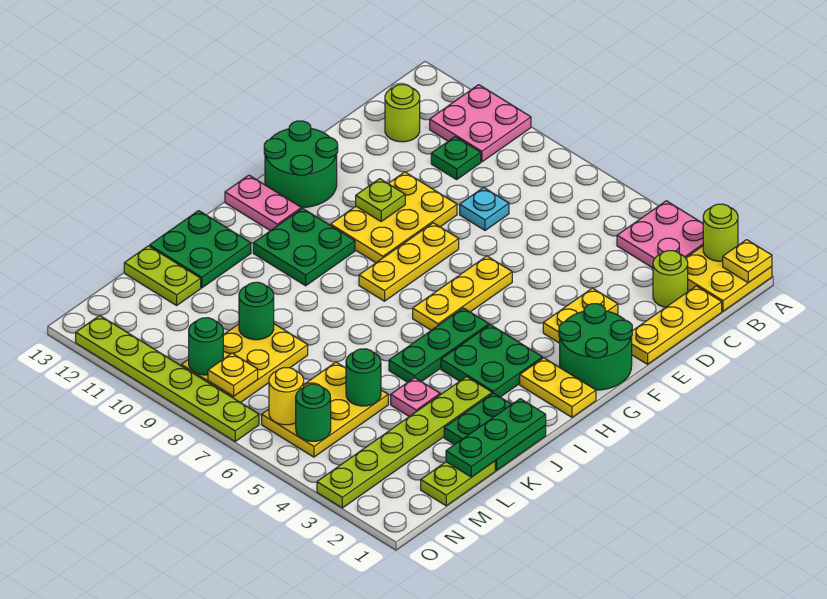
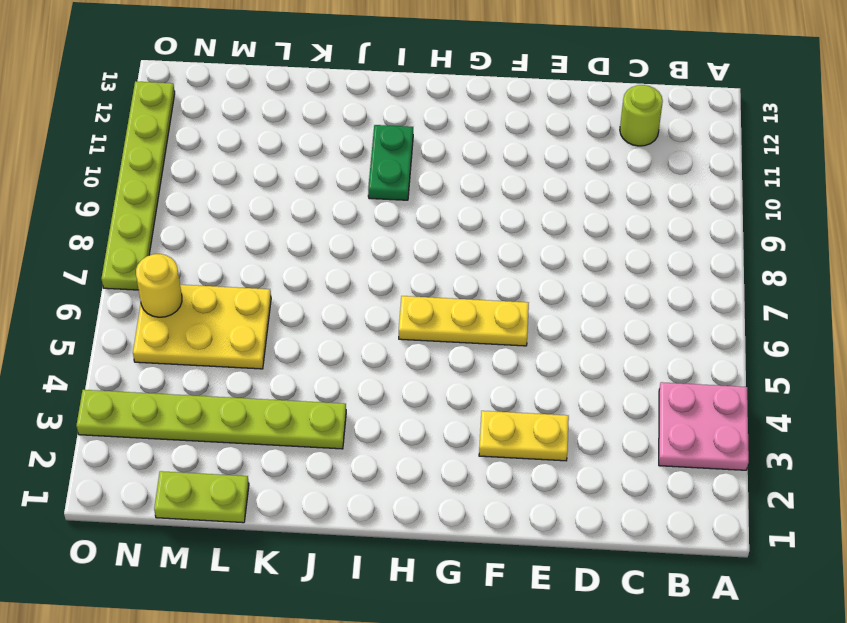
green plate I10:I11 level 1 -> green plate H10:I11 level 1
none -> yellow plate A1:B2 level 1
none -> pink plate A10:B11 level 1
none -> yellow plate C1:E1 level 1
none -> lime round brick C2 level 1

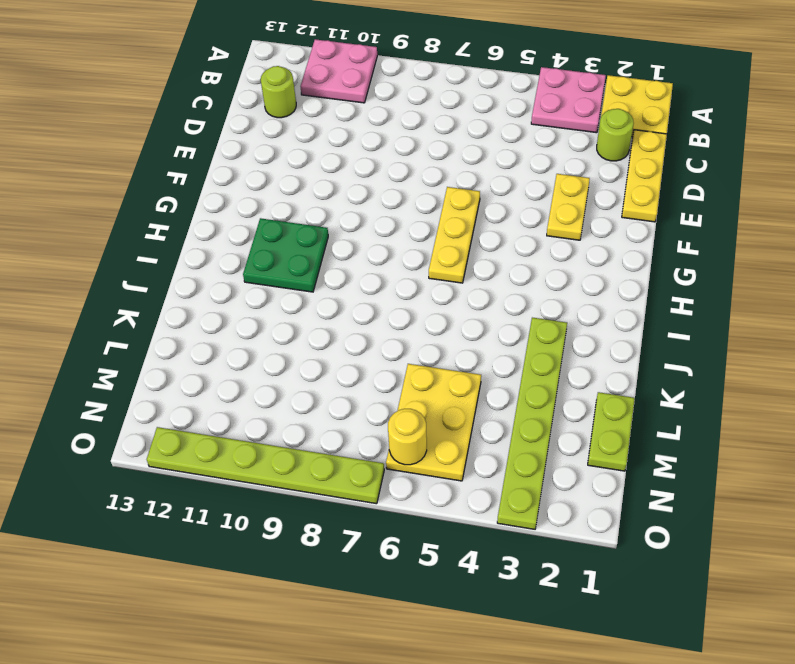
none -> green plate C10 level 1
none -> cyan plate D8 level 1
none -> yellow plate E9:G10 level 1
none -> green round brick F1:G2 level 1

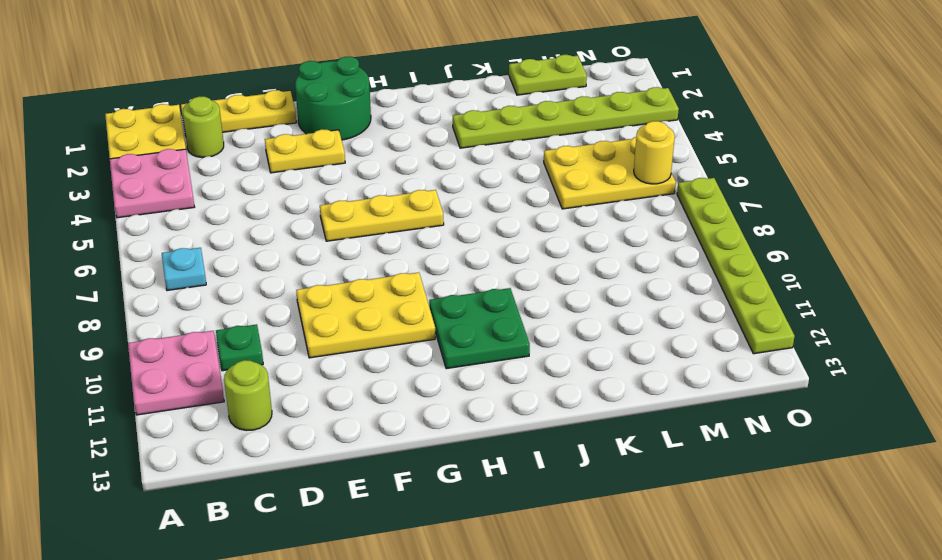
cyan plate B7 level 1 -> cyan plate D8 level 1
none -> yellow plate F8:H8 level 1
none -> green round brick F12:G13 level 1
none -> yellow plate H1:H2 level 1
none -> green plate H3:I4 level 1

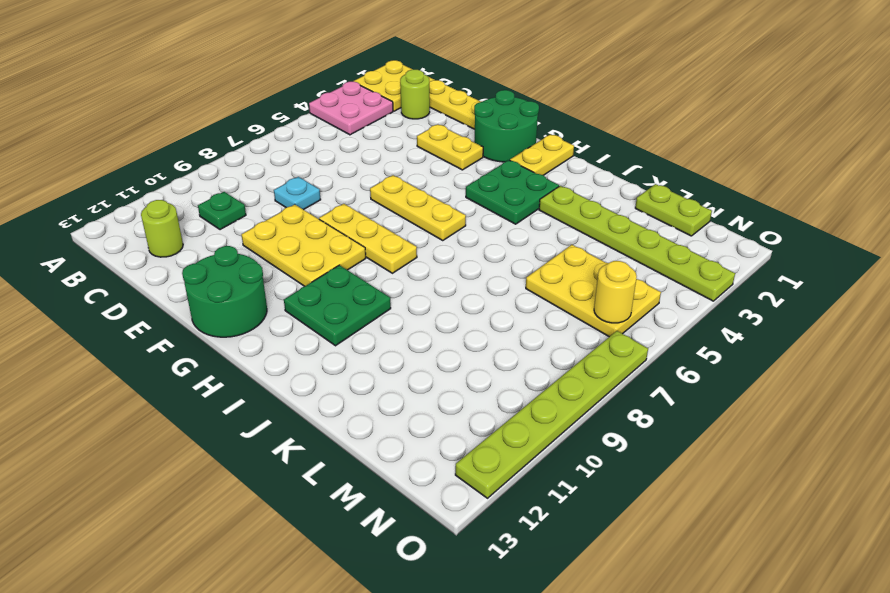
none -> pink plate A10:B11 level 1
none -> green plate H5:J5 level 1
none -> pink plate H12:H13 level 1
none -> green plate J1:K2 level 1

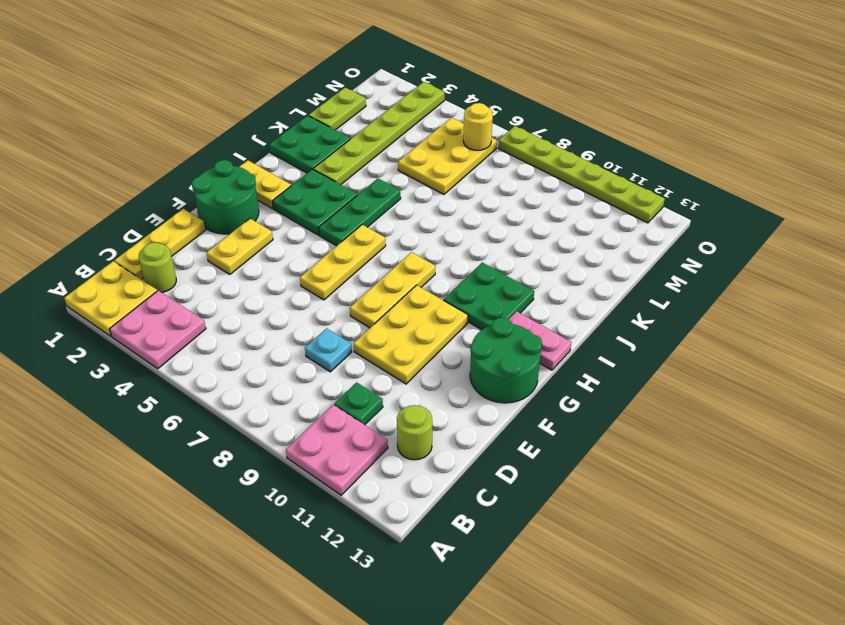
none -> green plate J12:K13 level 1
none -> pink plate K4 level 1
none -> yellow plate L8:N9 level 1
none -> lime plate L12:L13 level 1

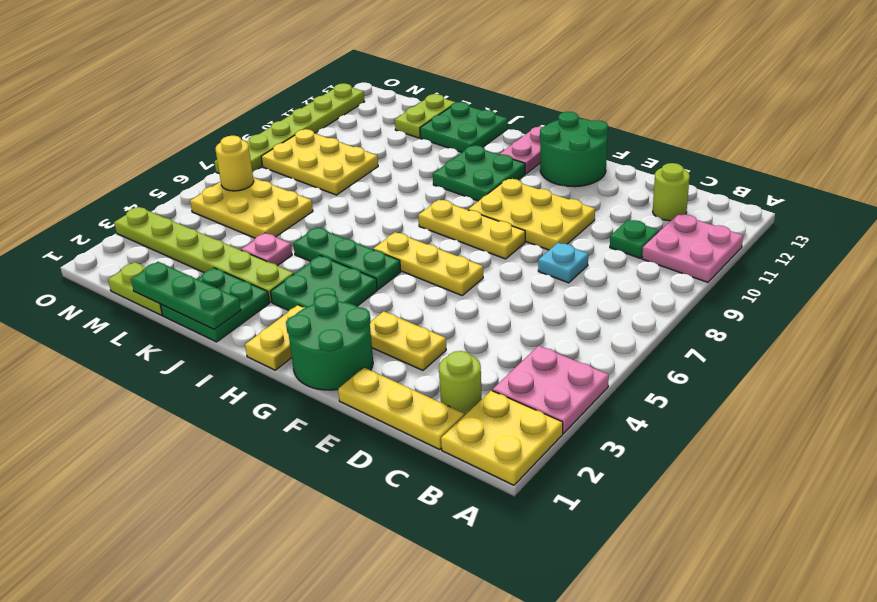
none -> yellow plate A1 level 2
none -> lime round brick A2 level 2
none -> lime plate F10 level 2
none -> green round brick L5 level 2

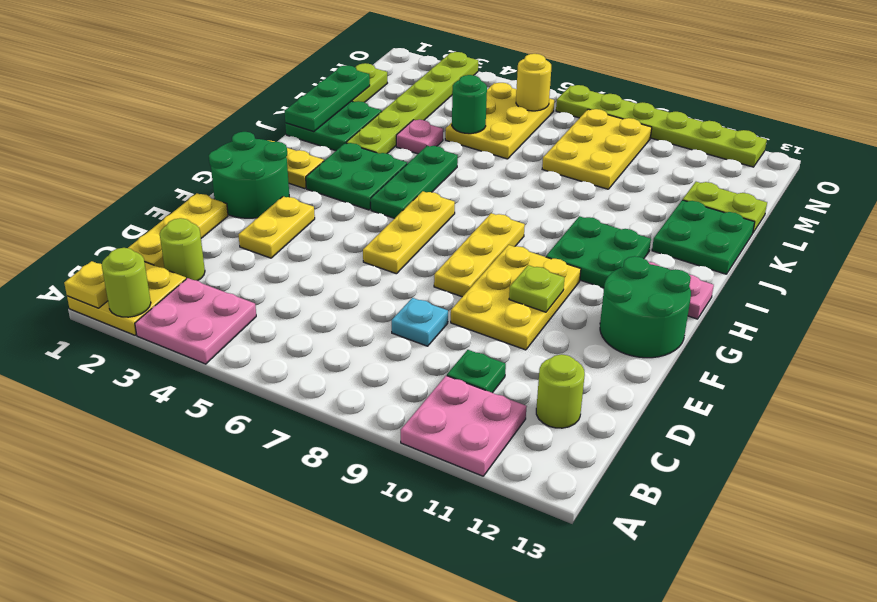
none -> green round brick L9 level 2
none -> green round brick N5 level 2
none -> yellow plate N8 level 2
none -> green round brick N9 level 2

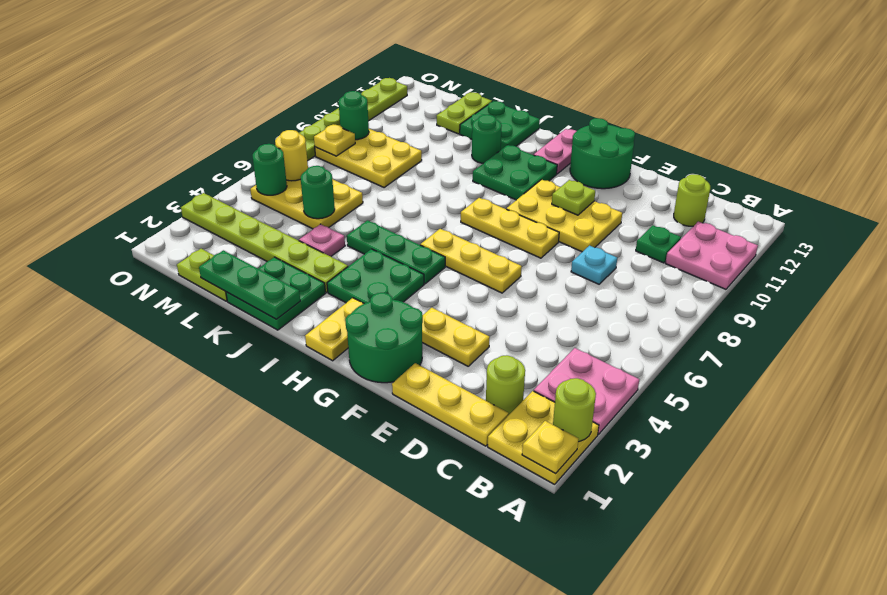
green round brick J11 level 1 -> green round brick L9 level 2

